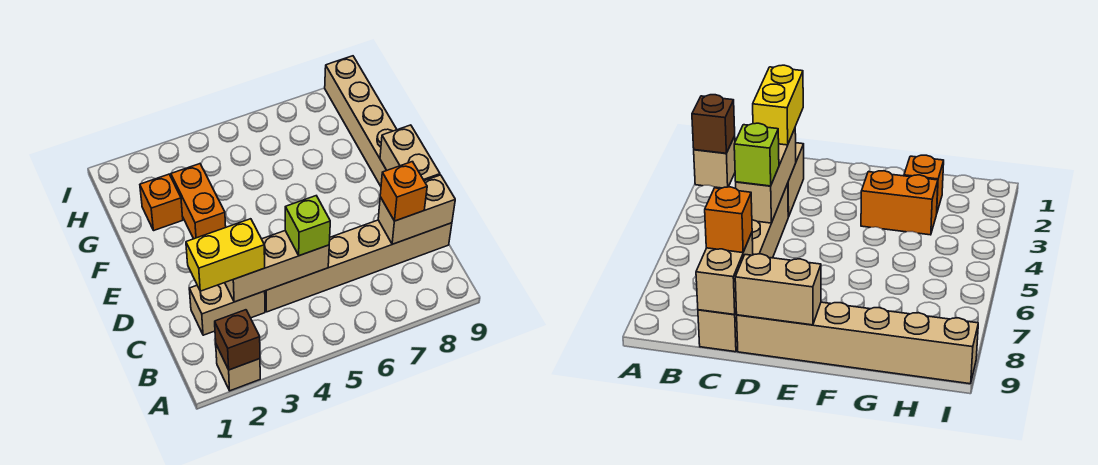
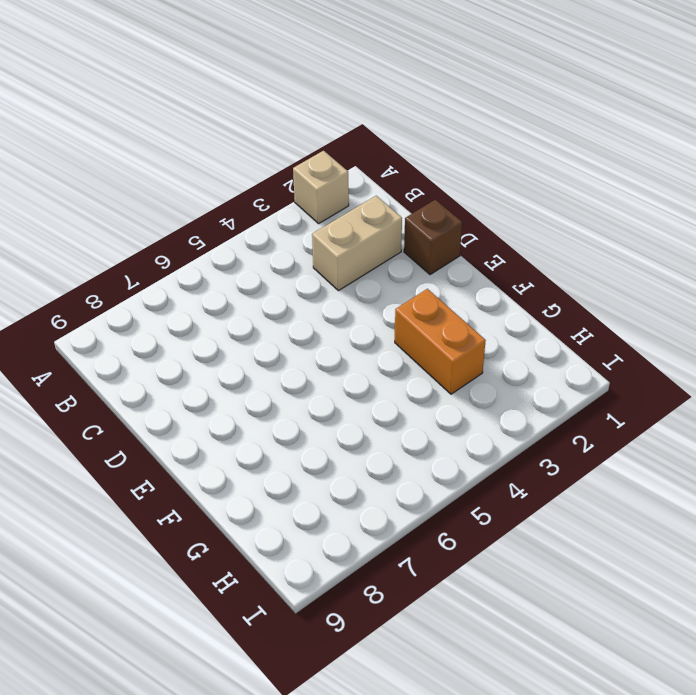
brown brick D1 level 1 -> brown brick A2 level 2
none -> tan brick C4:C9 level 1
none -> tan brick D9:I9 level 1
none -> orange brick G2 level 1

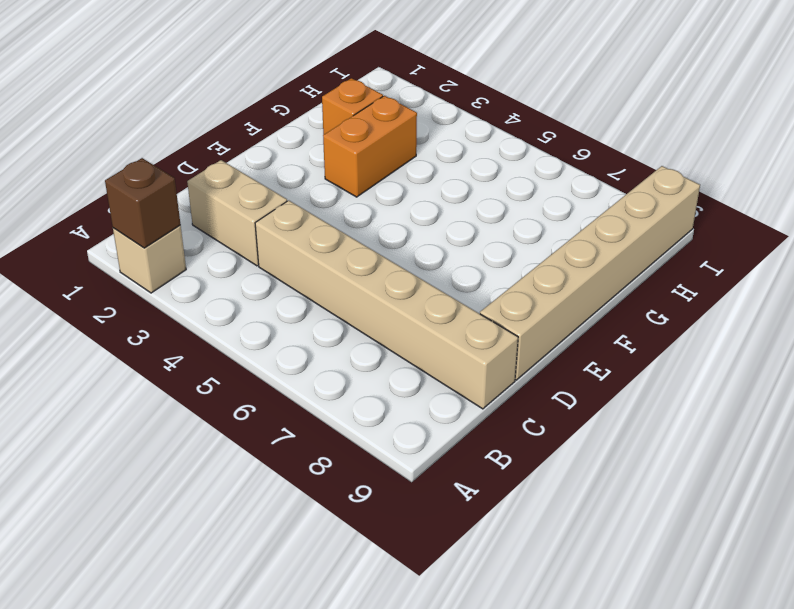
none -> tan brick C3:C5 level 2
none -> tan brick C8:C9 level 2
none -> tan brick D9:E9 level 2

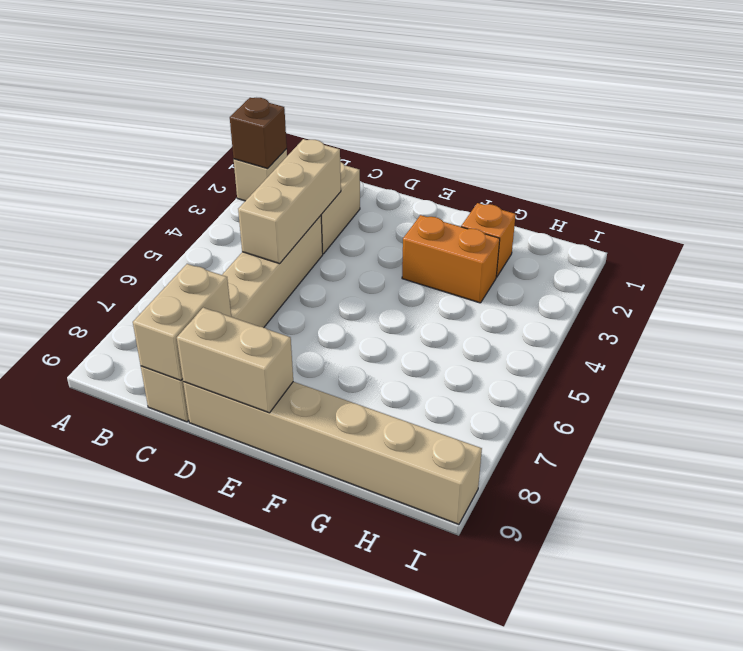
none -> yellow brick C2:C3 level 3
none -> lime brick C5 level 3
none -> orange brick C8 level 3

